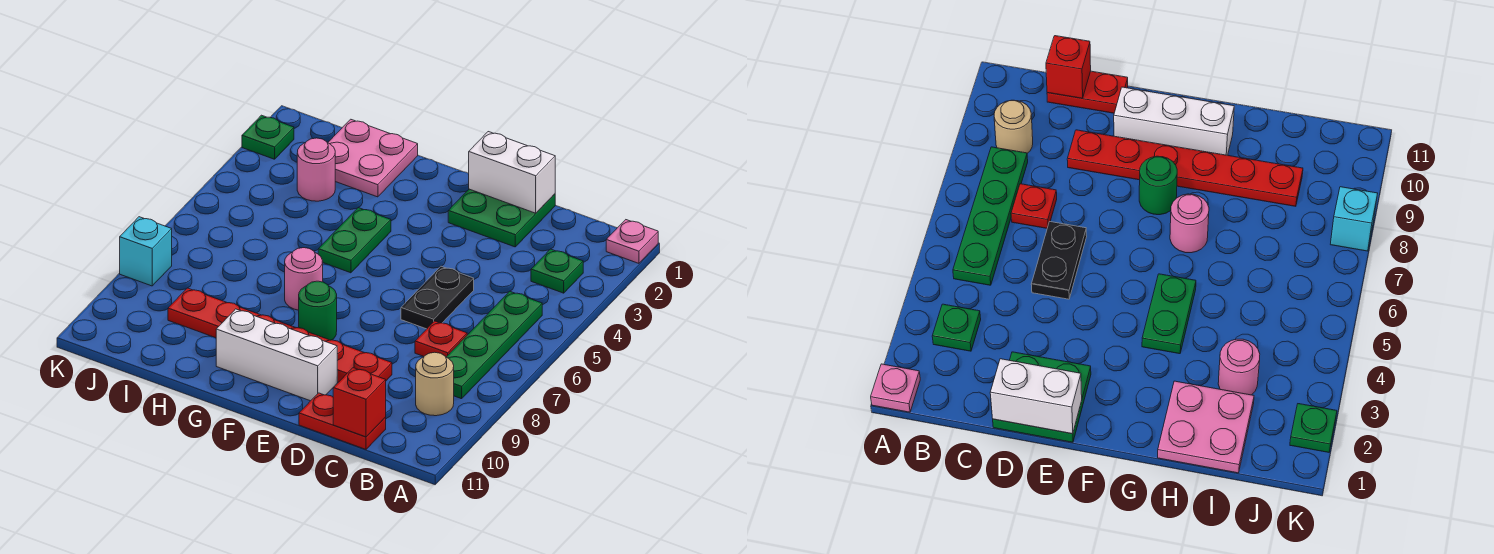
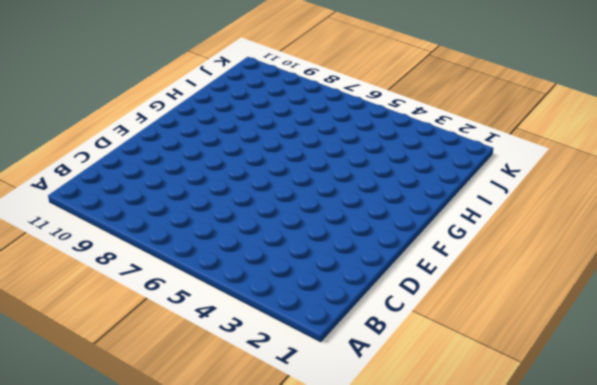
none -> pink plate A1 level 1
none -> green plate B3 level 1
none -> green plate B5:B8 level 1

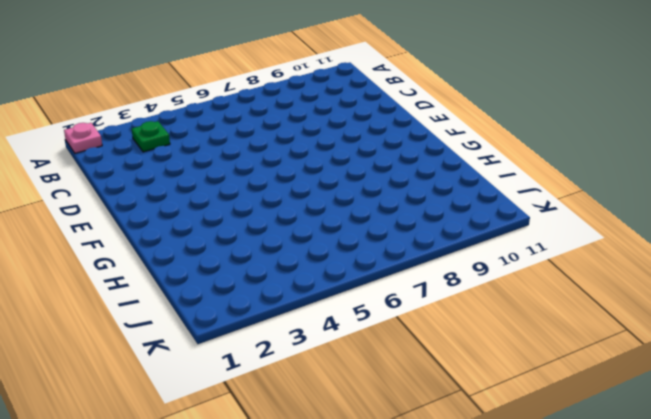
none -> green plate B5:B8 level 1
none -> tan round brick B9 level 1
none -> red plate C7 level 1

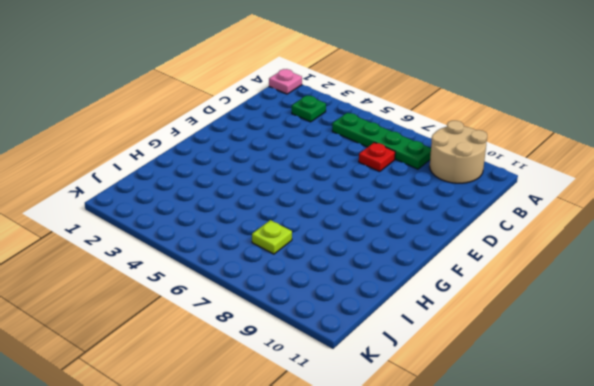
tan round brick A9:B10 level 1 -> tan round brick B9 level 1
lime plate I7 level 1 -> none
none -> red plate C11:D11 level 1
none -> green plate D1:E2 level 1
none -> black plate D5:D6 level 1

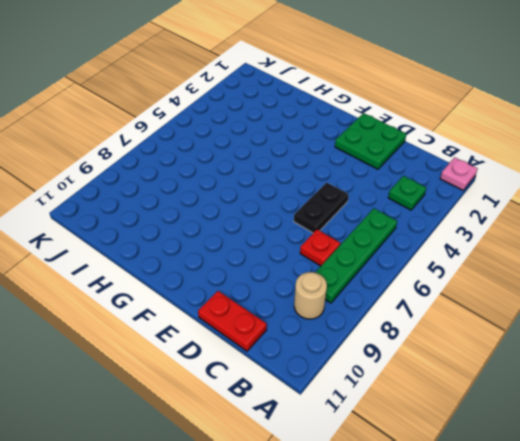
none -> red plate D9:I9 level 1
none -> white brick E10:G10 level 1
none -> green round brick F8 level 1

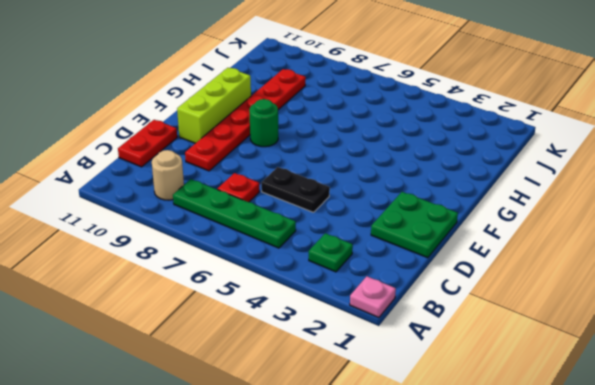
lime brick E10:G10 level 1 -> white brick E10:G10 level 1
none -> green plate G4:G5 level 1
none -> pink round brick G7 level 1
none -> pink plate H1:I2 level 1

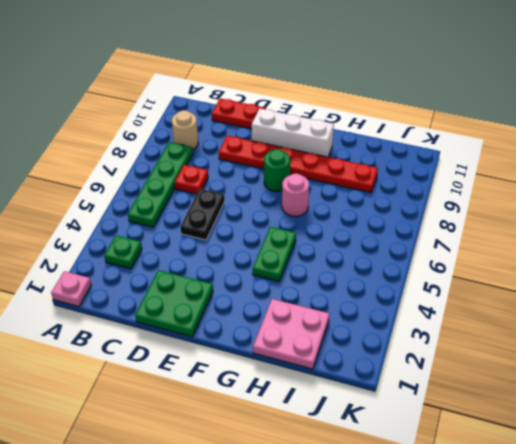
none -> pink round brick I3 level 1
none -> green plate K2 level 1
none -> cyan brick K8 level 1

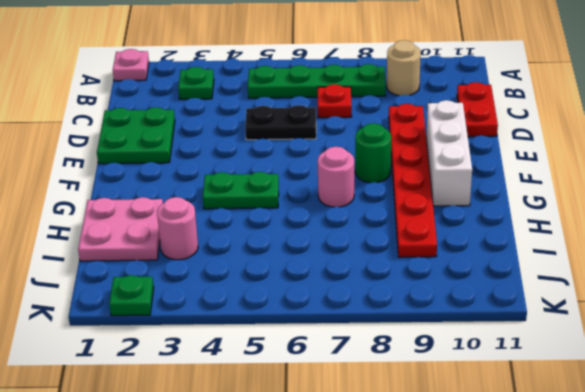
none -> cyan brick K8 level 1
none -> red brick C11 level 2
none -> white brick D1:E1 level 2

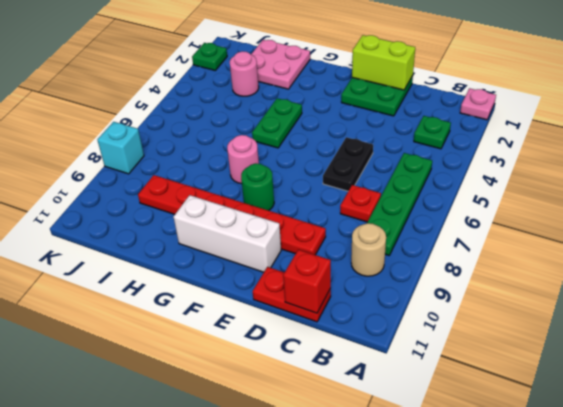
lime brick D1:E1 level 2 -> white brick D1:E1 level 2

